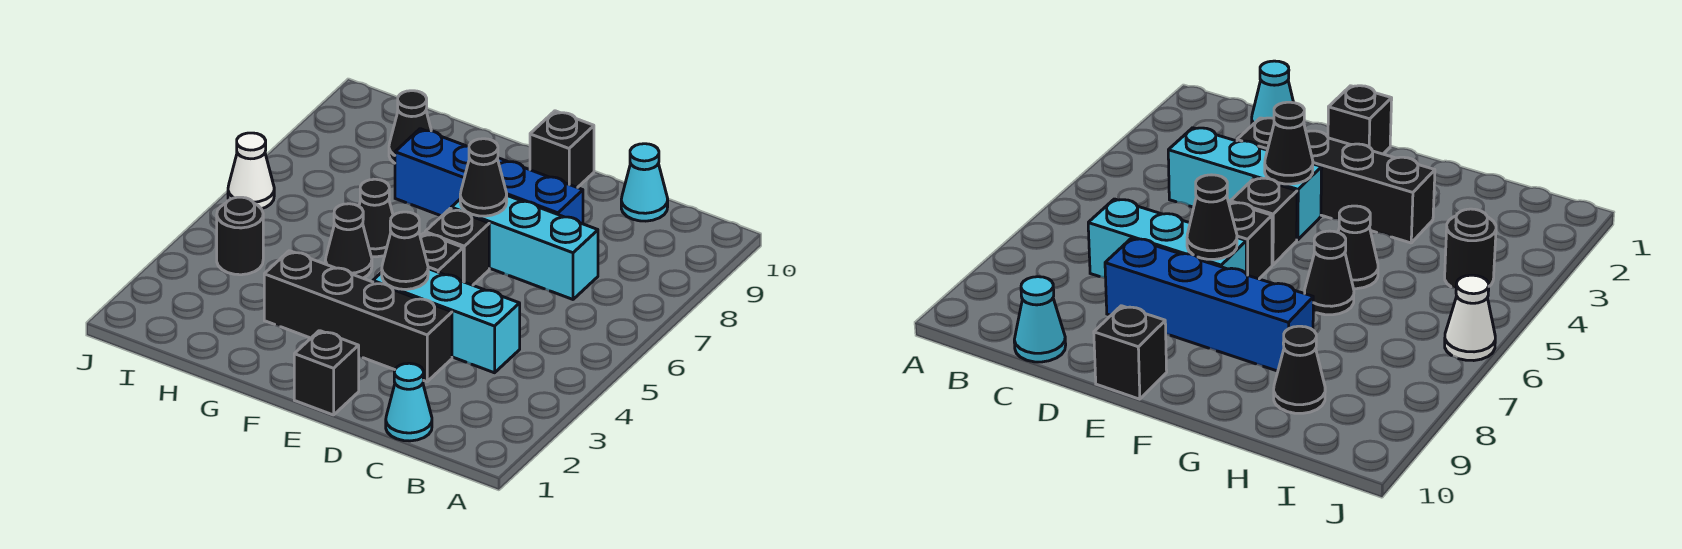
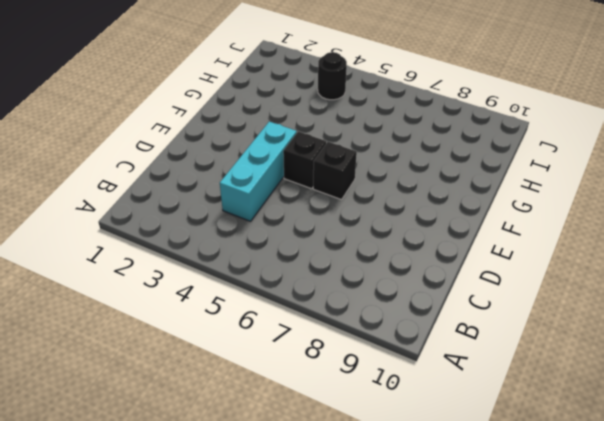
none -> cyan cone C1 level 1
none -> cyan brick C7:E7 level 1
none -> cyan cone C10 level 1

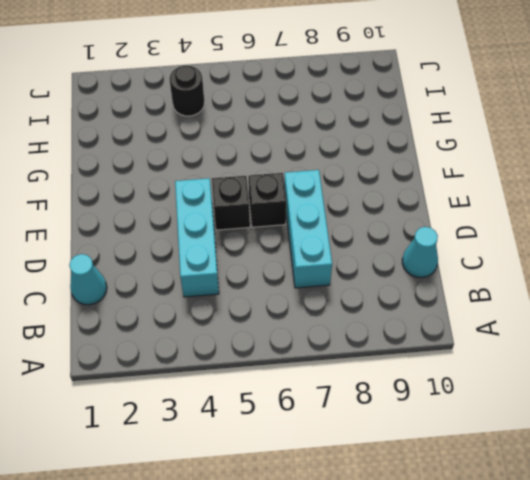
none -> black brick D3:G3 level 1
none -> blue brick D8:G8 level 1
none -> black brick E1 level 1

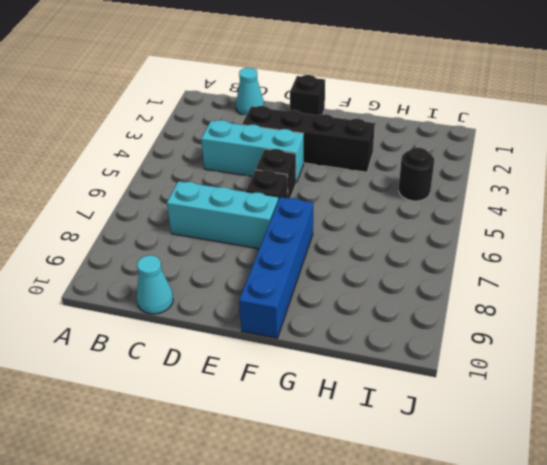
blue brick F7:F10 level 1 -> blue brick D8:G8 level 1
none -> black brick E10 level 1
none -> black cone G5 level 1
none -> black cone G6 level 1

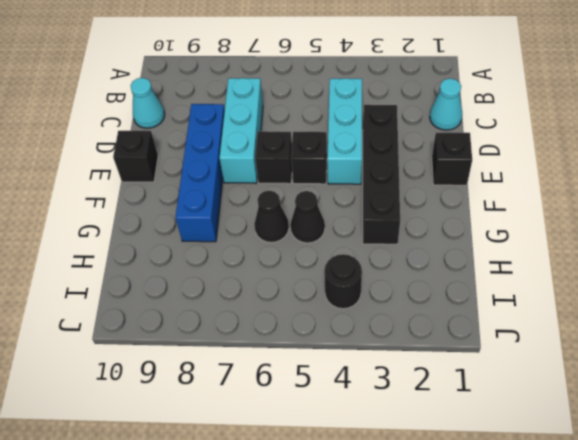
none -> black cone H9 level 1
none -> white cone J6 level 1
none -> black cone E4 level 2

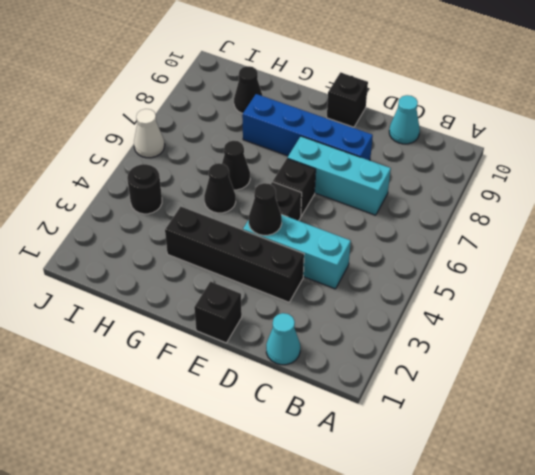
none -> black cone E7 level 2

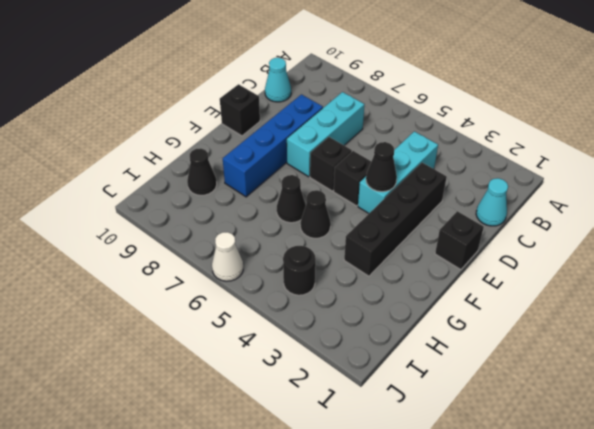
none -> black cone E7 level 2

